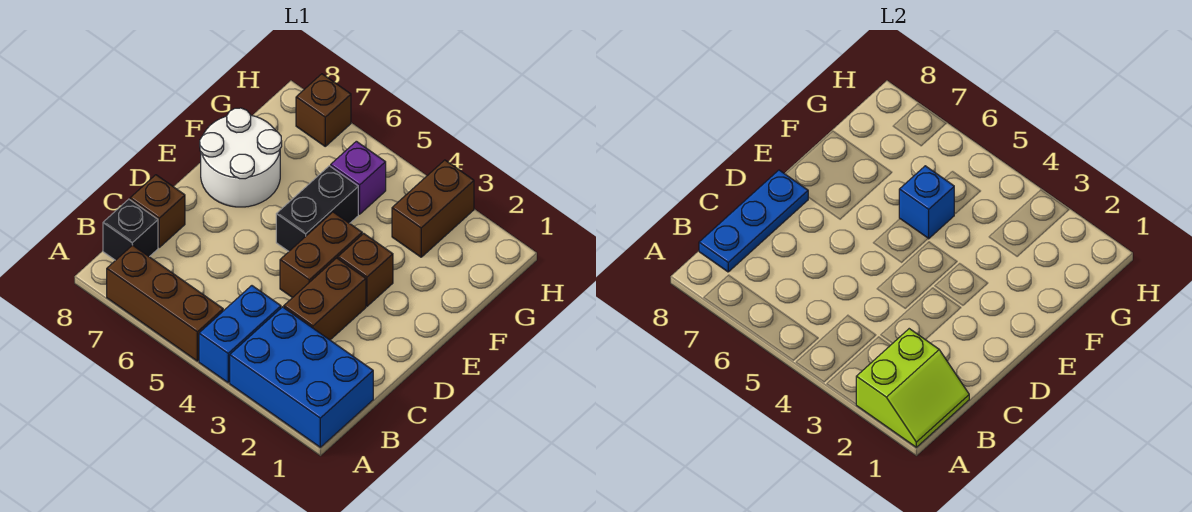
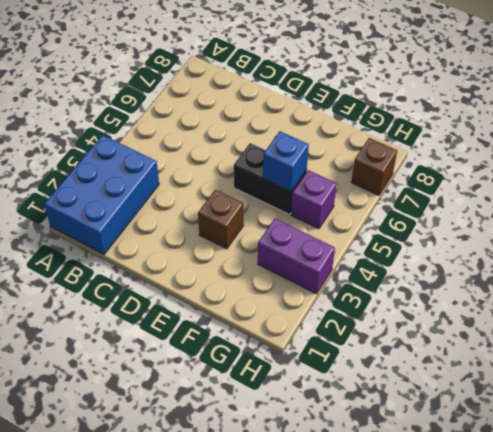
purple brick G3:H3 level 1 -> brown brick G3:H3 level 1
none -> blue brick A4:B4 level 1
none -> brown brick A5:A7 level 1
none -> black brick B8 level 1

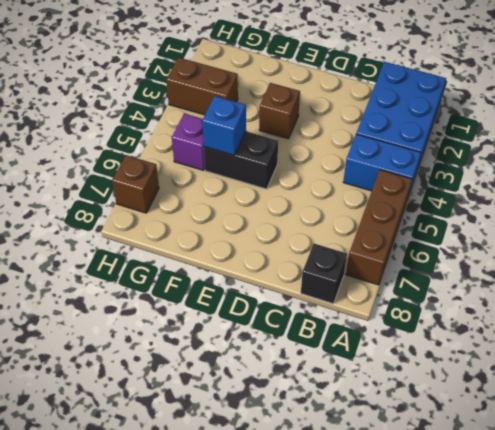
none -> brown brick C3:D3 level 1
none -> brown brick C8 level 1
none -> brown brick D4:E4 level 1

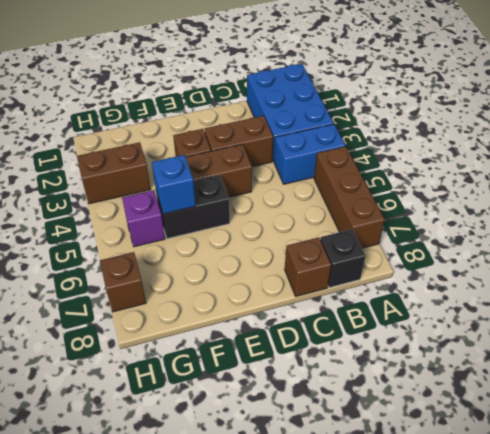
none -> white round brick E7:F8 level 1
none -> lime slope A1:B2 level 2 top 2
none -> blue plate B8:D8 level 2

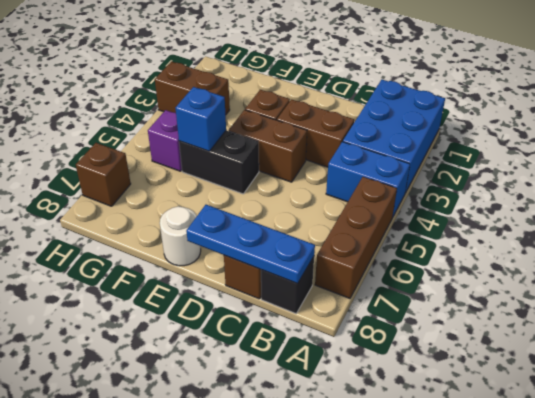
white round brick E8 level 1 -> white round brick E7:F8 level 1
none -> lime slope A1:B2 level 2 top 2

